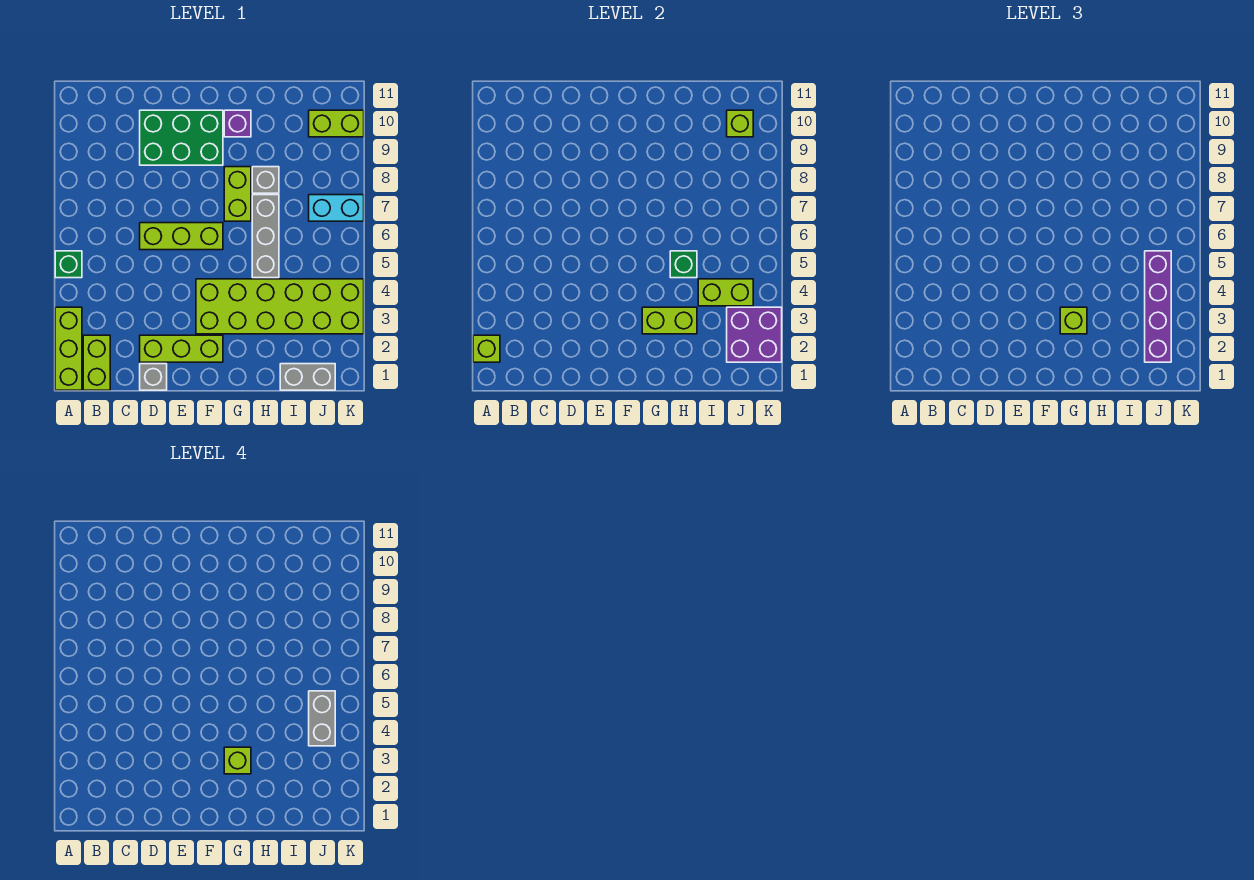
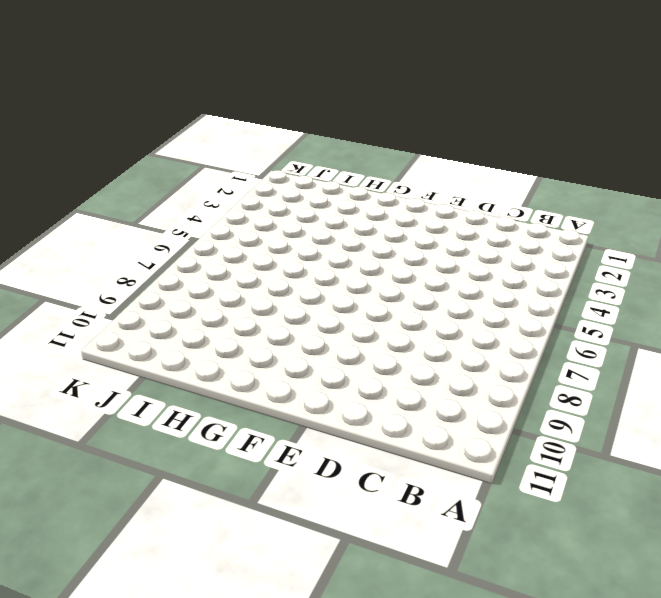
none -> lime brick A1:A3 level 1
none -> green brick A5 level 1
none -> lime brick B1:B2 level 1

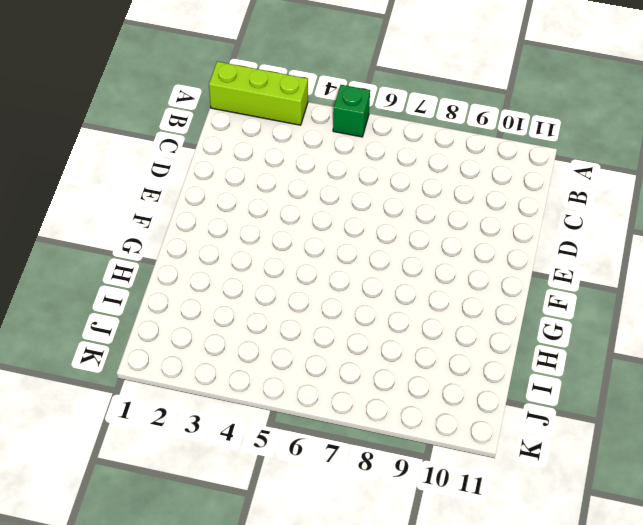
none -> lime brick B1:B2 level 1
none -> grey brick D1 level 1
none -> lime brick D2:F2 level 1

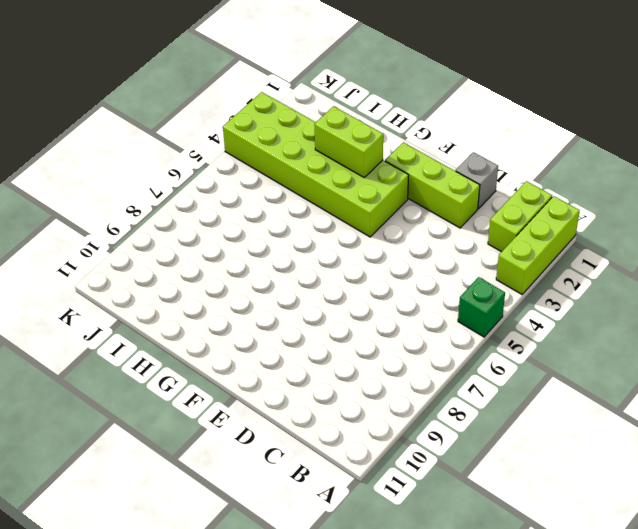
none -> lime brick D6:F6 level 1
none -> green brick D9:F10 level 1
none -> lime brick G7:G8 level 1

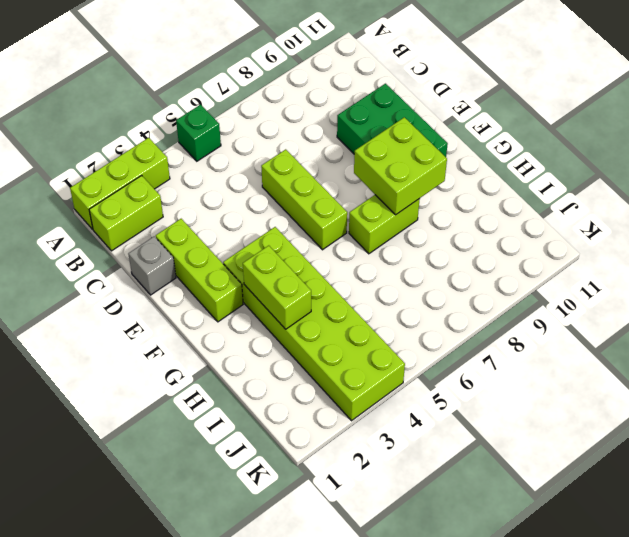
lime brick F8:G9 level 2 -> none
none -> purple brick G10 level 1
none -> grey brick H5:H7 level 1
none -> grey brick H8 level 1

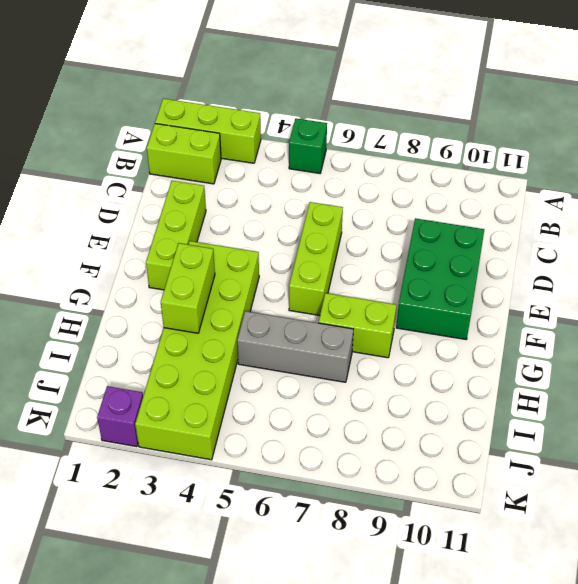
purple brick K2 level 1 -> purple brick G10 level 1
none -> grey brick D1 level 1
none -> grey brick H8 level 1
none -> grey brick I1:J1 level 1

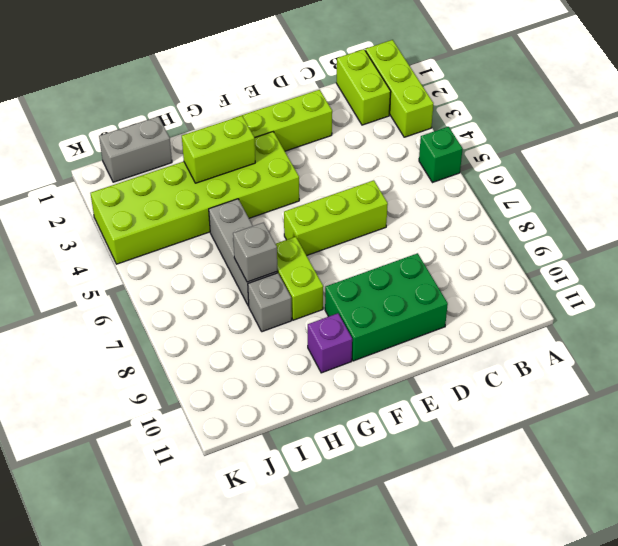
grey brick H7 level 2 -> grey brick D1 level 1
none -> cyan brick J7:K7 level 1
none -> lime brick J10:K10 level 1
none -> lime brick A2 level 2

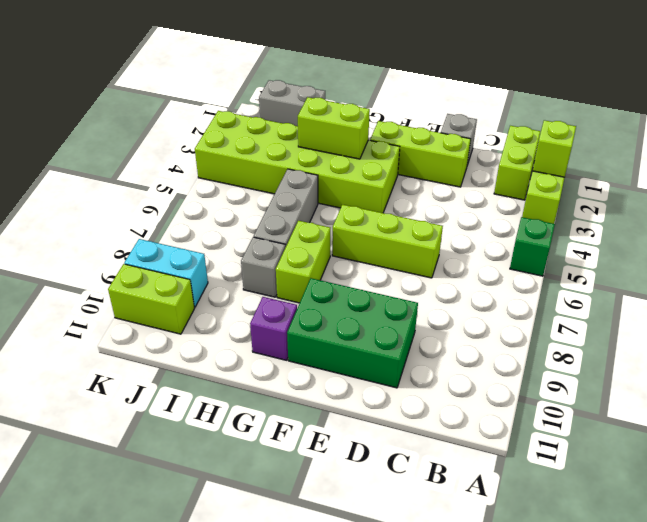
cyan brick J9:K9 level 1 -> cyan brick J7:K7 level 1
none -> green brick H5 level 2
none -> lime brick I4:J4 level 2
none -> purple brick J2:K3 level 2

